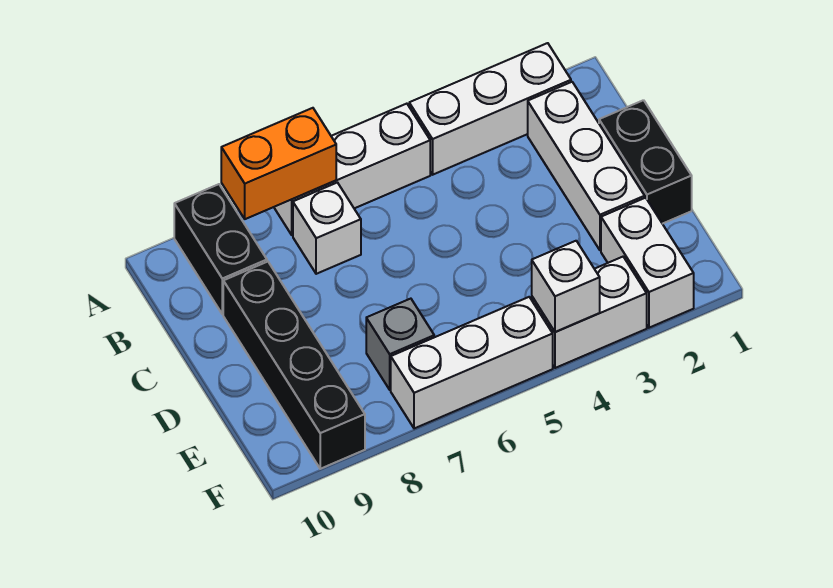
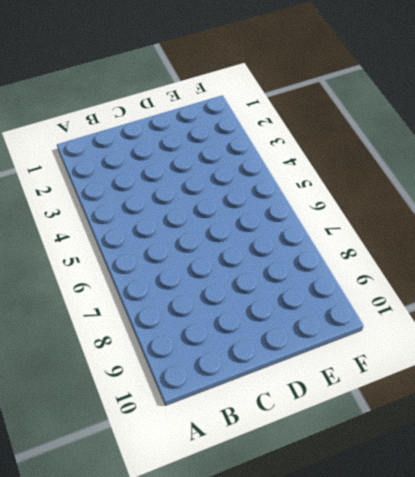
none -> white brick A2:A4 level 1
none -> white brick A5:A7 level 1
none -> black brick A9:B9 level 1

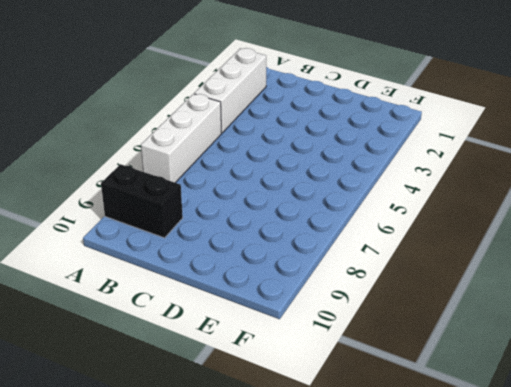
none -> white brick B2:D2 level 1
none -> white brick B7 level 1
none -> black brick C1:D1 level 1

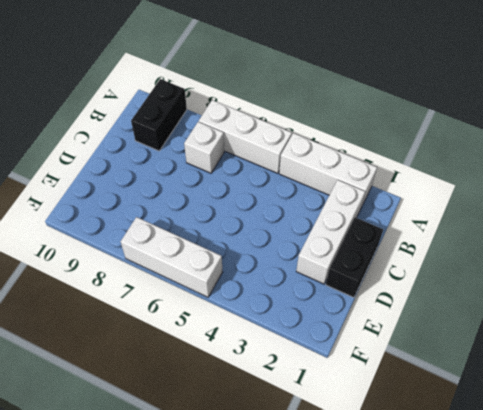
none -> black brick C9:F9 level 1
none -> white brick E2:F2 level 1
none -> grey brick E7 level 1

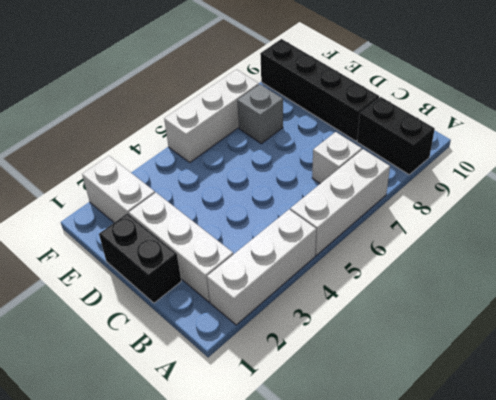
none -> white brick F3:F4 level 1
none -> orange brick A7:A8 level 2
none -> white brick F4 level 2

